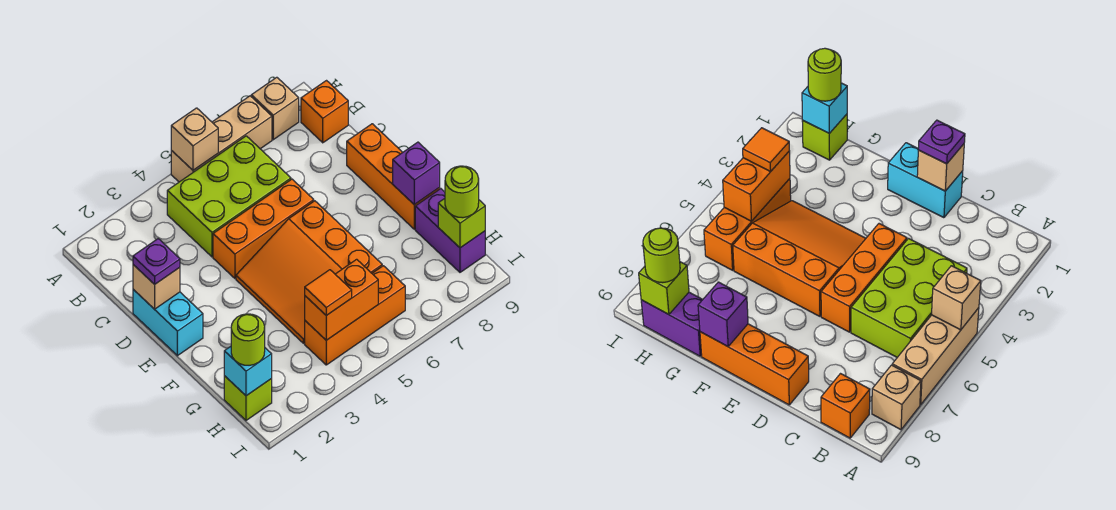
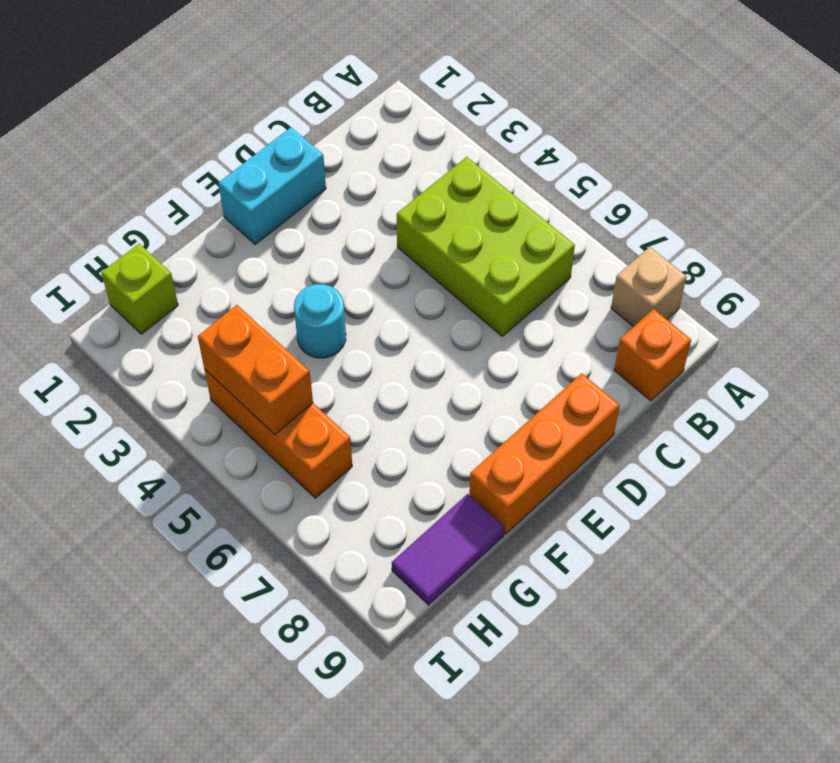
cyan round brick F4 level 1 -> orange slope E4:G6 level 1 top 6
purple tile G9:H9 level 1 -> purple brick G9:H9 level 1
none -> tan brick A5:A7 level 1
none -> orange brick D4:D6 level 1
none -> tan brick A5 level 2

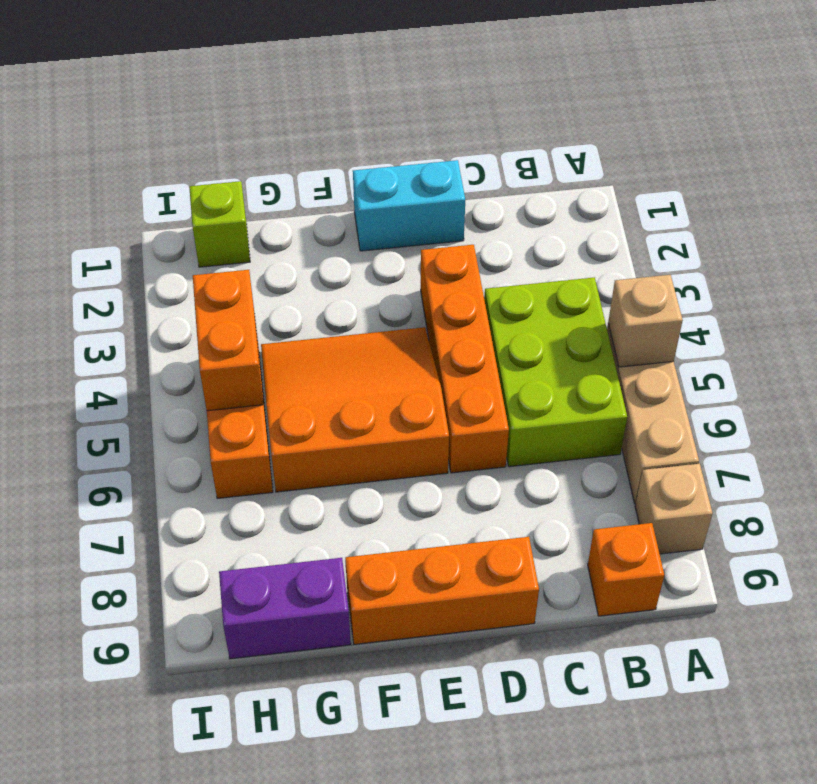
orange brick D3:D6 level 1 -> orange brick D4:D6 level 1
none -> tan brick D1 level 2
none -> purple brick F9 level 2
none -> cyan brick H1 level 2

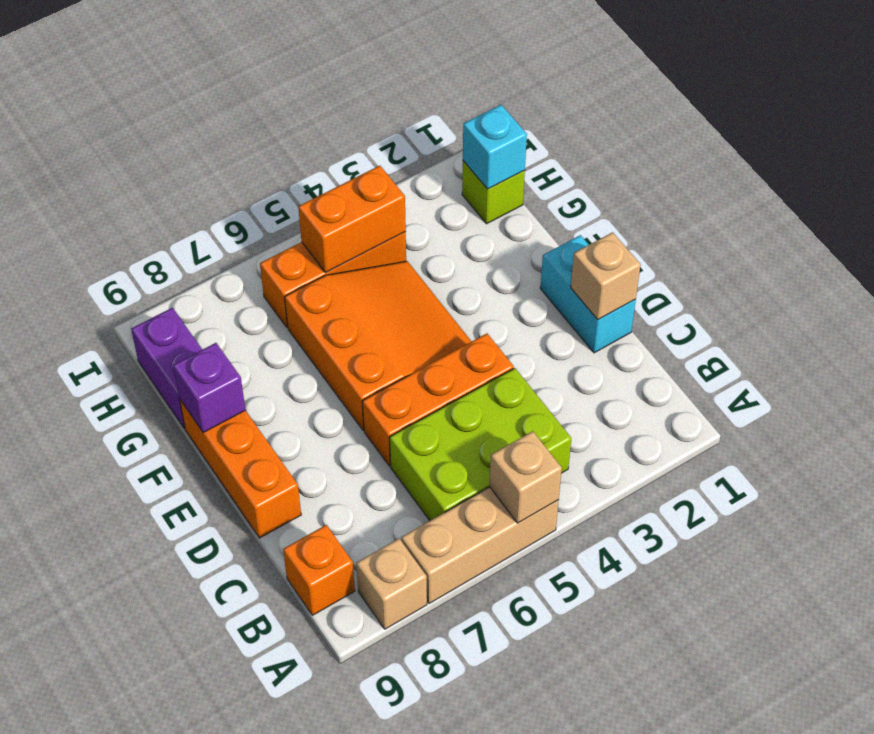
none -> lime brick H9 level 2
none -> purple plate D1 level 3
none -> lime round brick H1 level 3

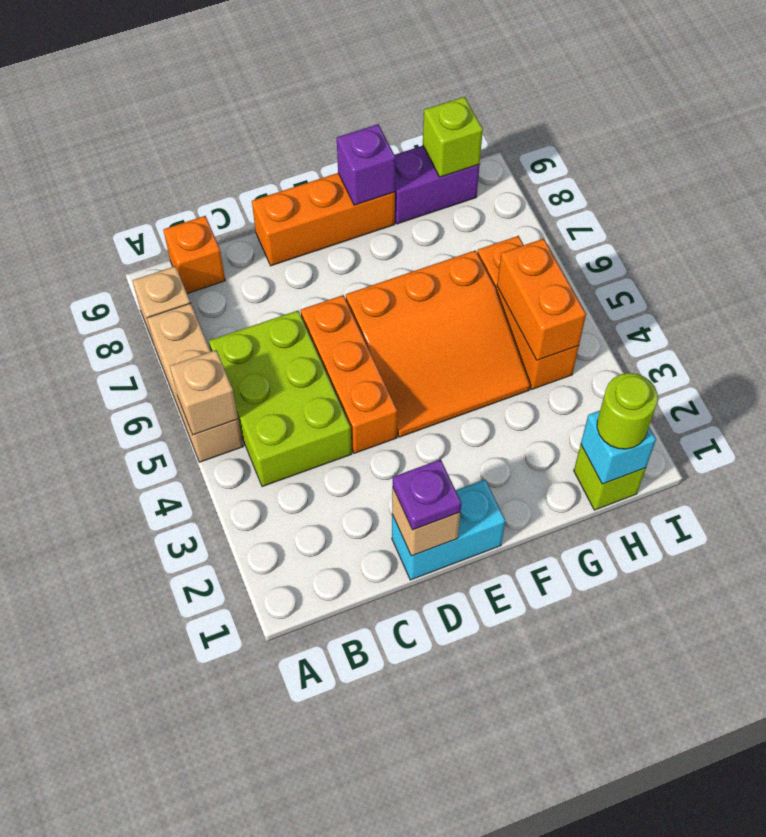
none -> orange tile H4 level 3
none -> lime round brick H9 level 3

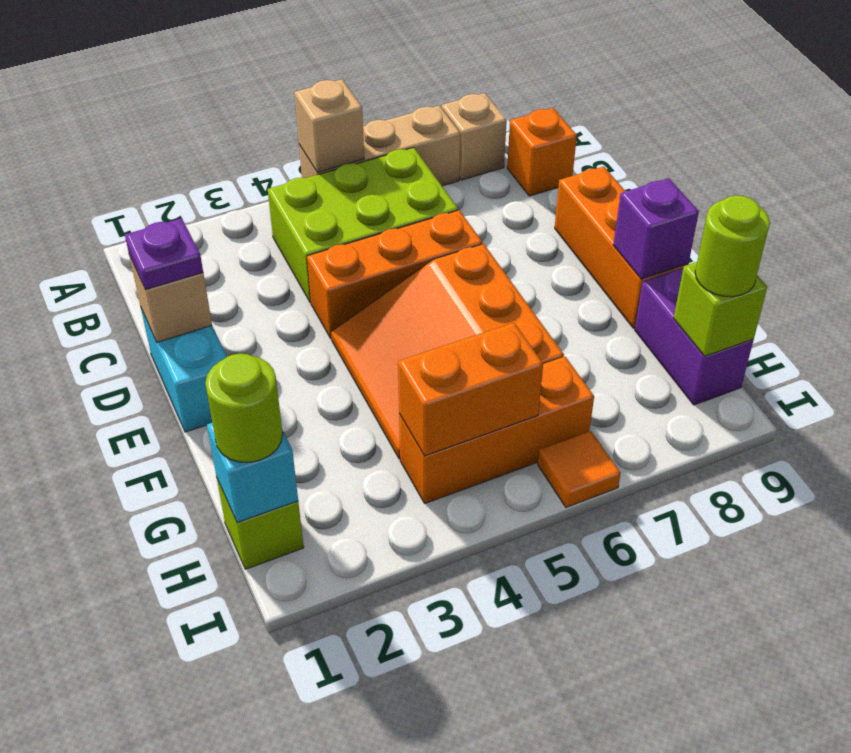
orange tile I6 level 1 -> orange tile H4 level 3

